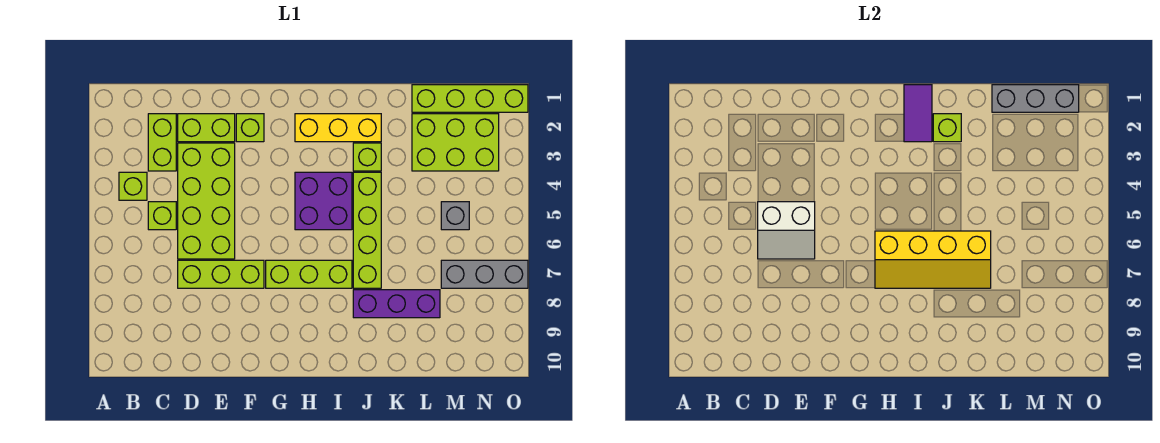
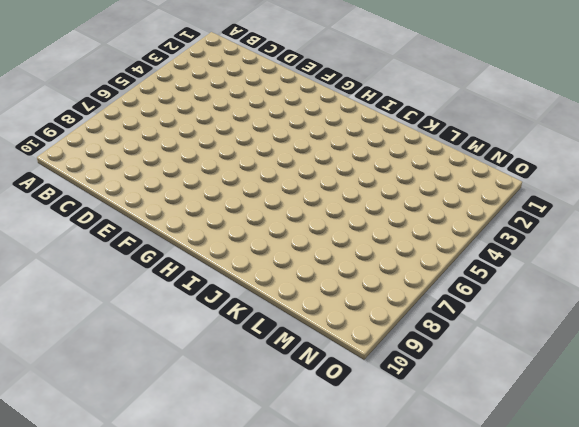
none -> lime brick B4 level 1
none -> lime brick C2:C3 level 1
none -> lime brick C5 level 1

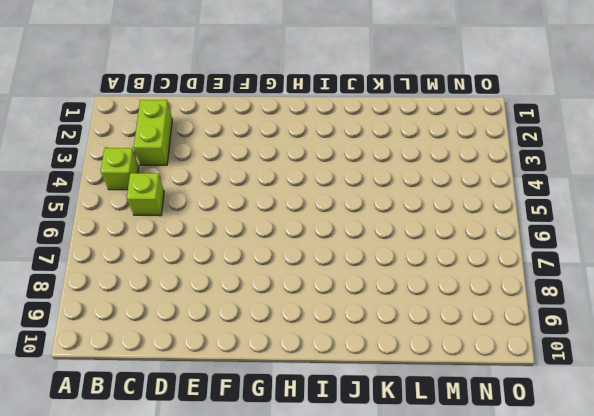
none -> lime brick D2:E2 level 1
none -> lime brick D3:E6 level 1
none -> lime brick D7:F7 level 1

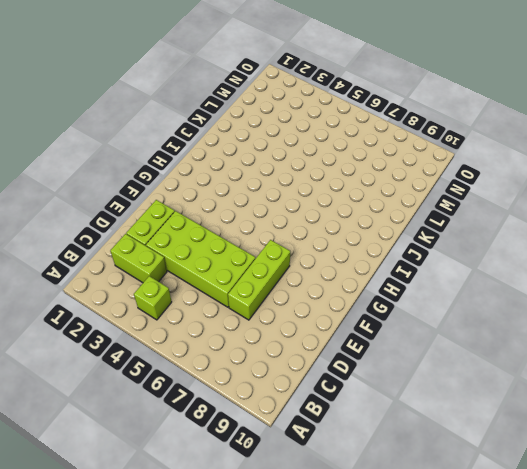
none -> lime brick C5 level 1
none -> lime brick F2 level 1
none -> lime brick G7:I7 level 1

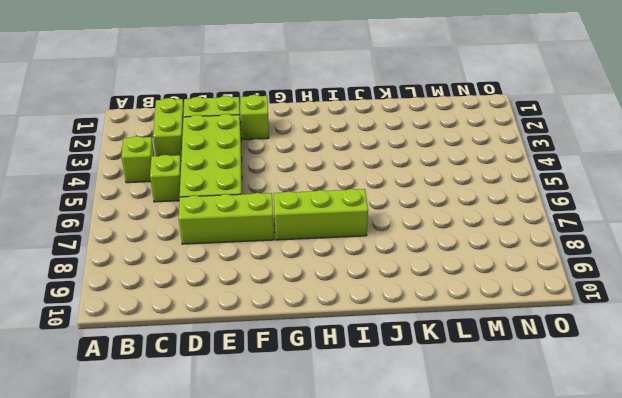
none -> yellow brick H2:J2 level 1
none -> purple brick H4:I5 level 1
none -> lime brick J3 level 1

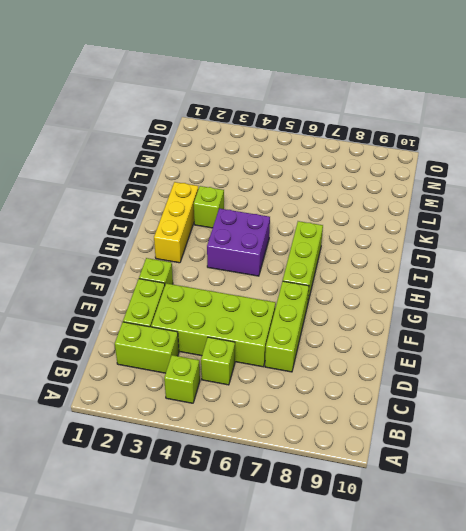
none -> lime brick J4:J7 level 1
none -> purple brick J8:L8 level 1
none -> lime brick L1:O1 level 1

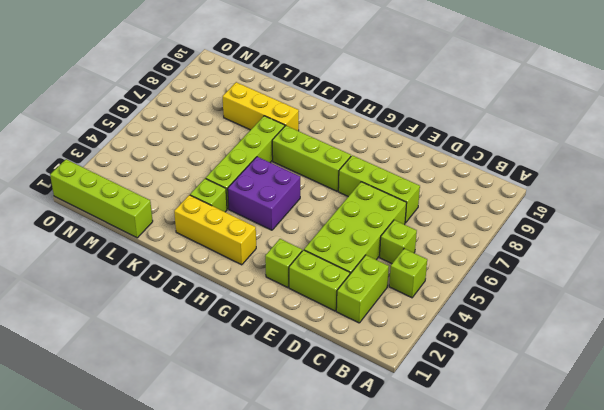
yellow brick J8:L8 level 1 -> purple brick J8:L8 level 1
none -> lime brick L2:N3 level 1
none -> grey brick M5 level 1
none -> grey brick M7:O7 level 1

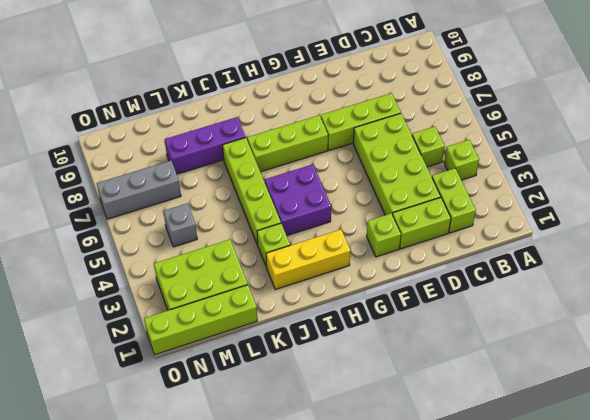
none -> white slope D5:E6 level 2 top 5
none -> yellow slope H6:K7 level 2 top 6
none -> purple tile I1:I2 level 2

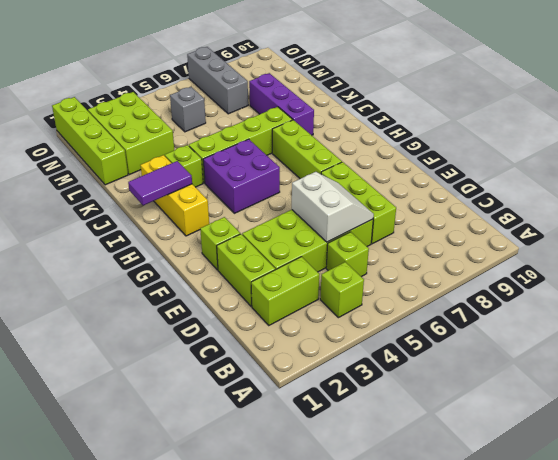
none -> yellow slope H6:K7 level 2 top 6
none -> lime brick J2 level 2
none -> grey brick L1:N1 level 2

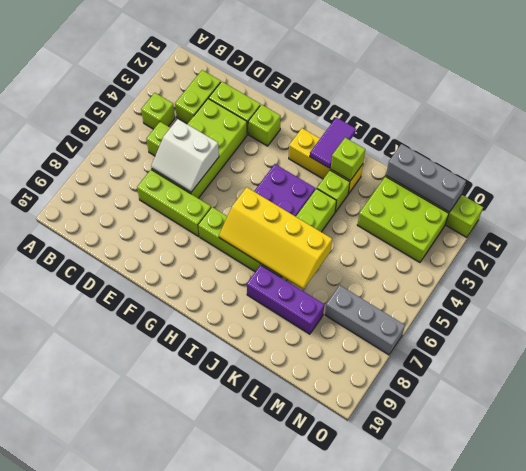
none -> grey brick M5 level 1

